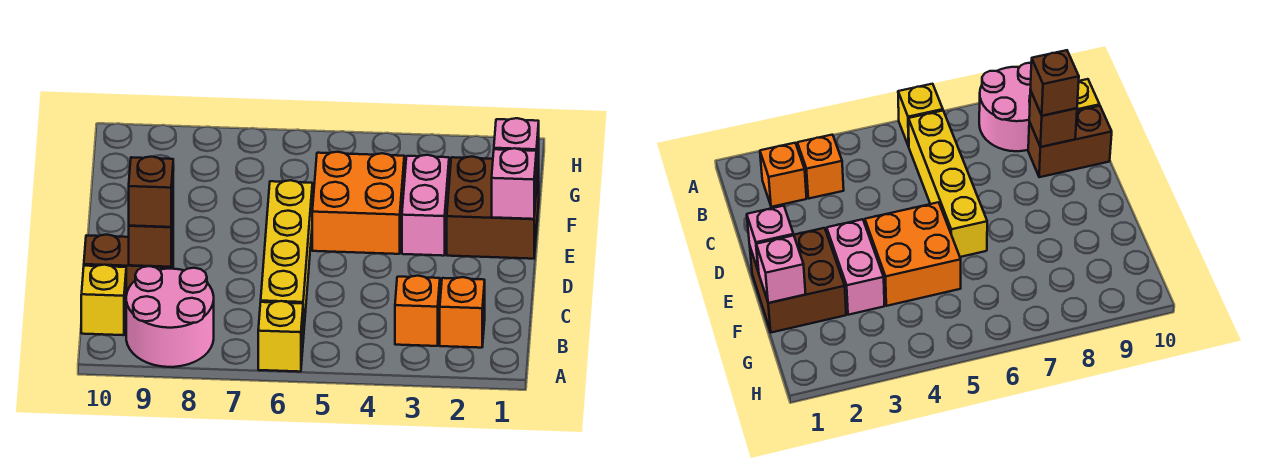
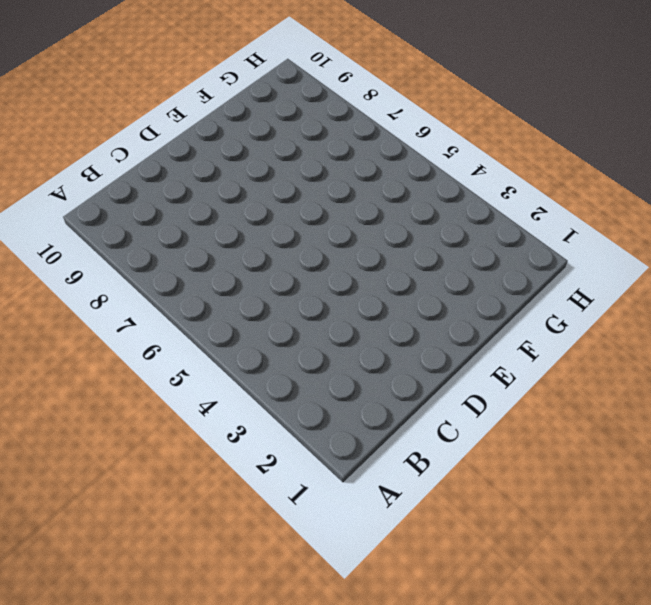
none -> yellow brick A6 level 1
none -> pink round brick A8:B9 level 1
none -> orange brick B2 level 1

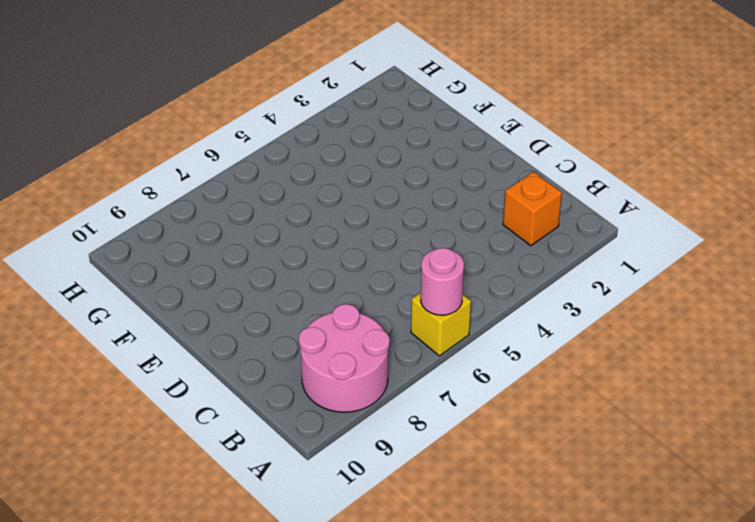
pink round brick A6 level 2 -> none
none -> orange brick B3 level 1
none -> yellow brick B6:E6 level 1
none -> yellow brick B10 level 1

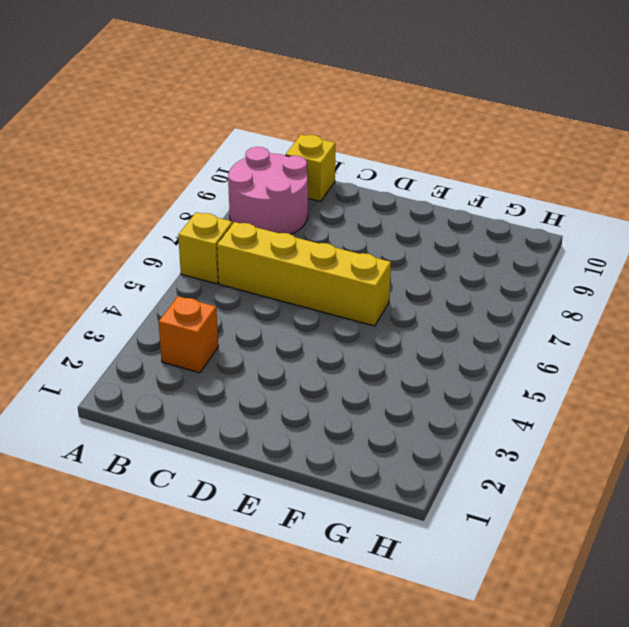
none -> orange brick B2 level 1
none -> brown brick C9:C10 level 1
none -> brown brick E1:F2 level 1

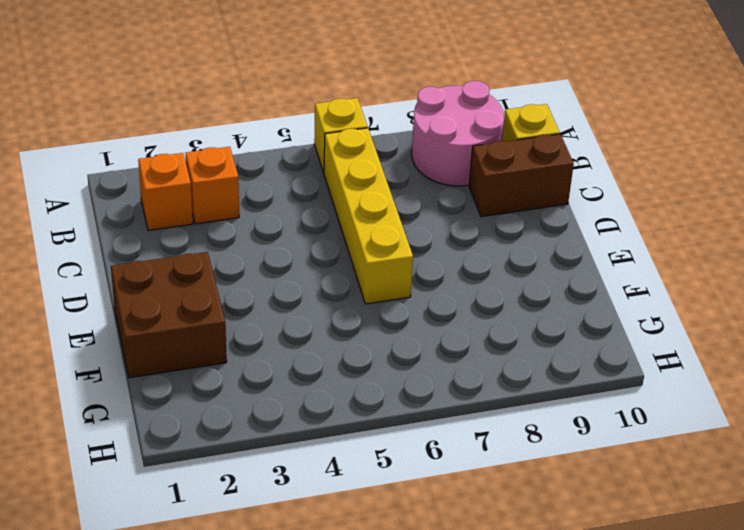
none -> pink brick E3:F3 level 1
none -> orange brick E4:F5 level 1
none -> brown brick C9 level 2

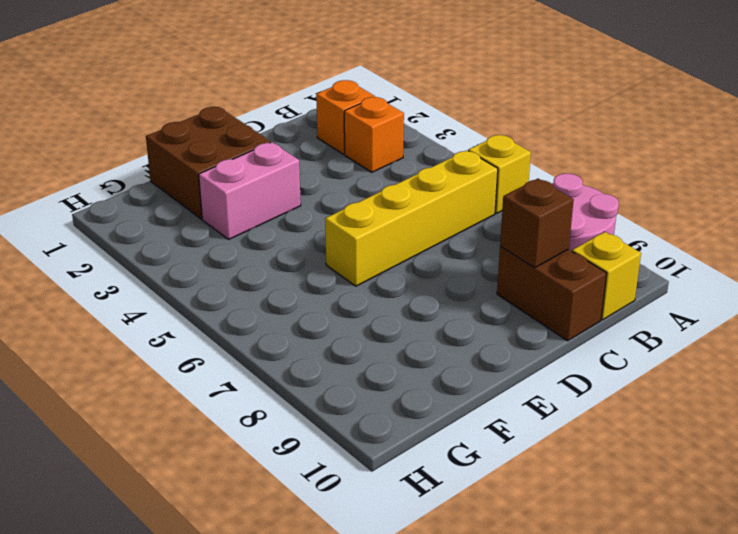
none -> orange brick E4:F5 level 1
none -> pink brick E1 level 2
none -> pink brick F1 level 2

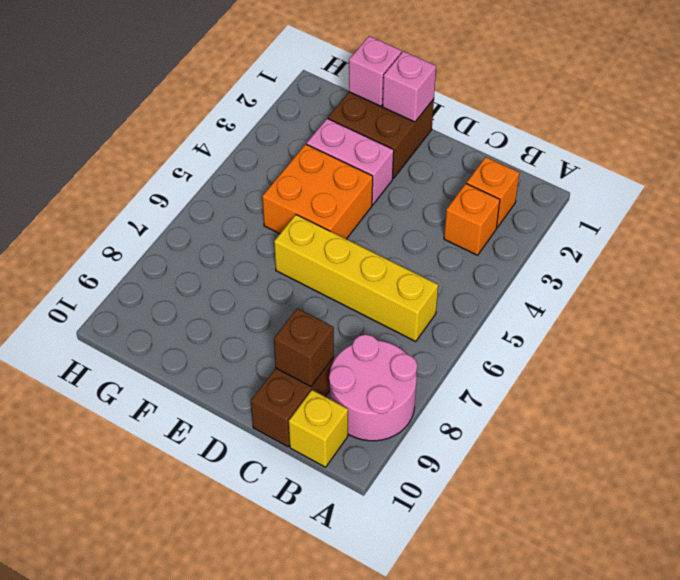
none -> yellow brick A6 level 1
none -> brown brick C9 level 3

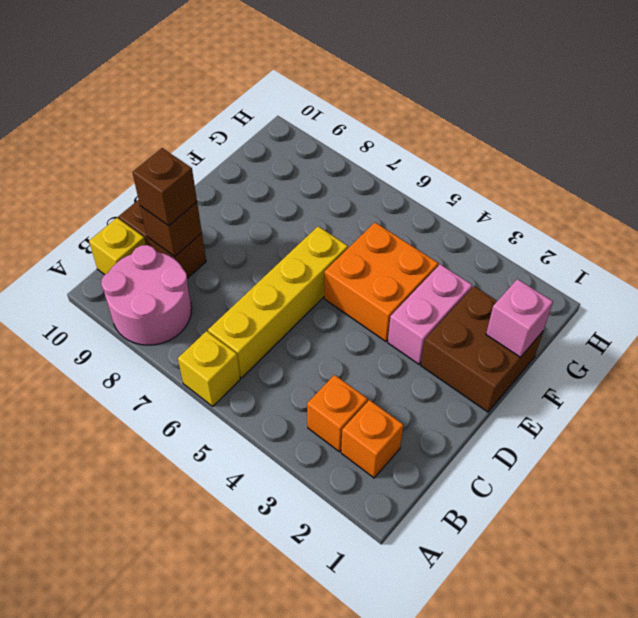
none -> pink brick E1 level 2

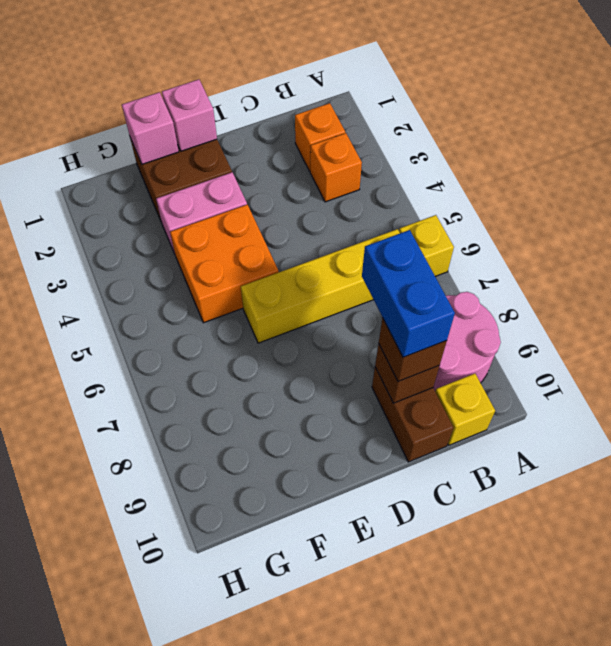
blue brick C8:C9 level 4 -> none

